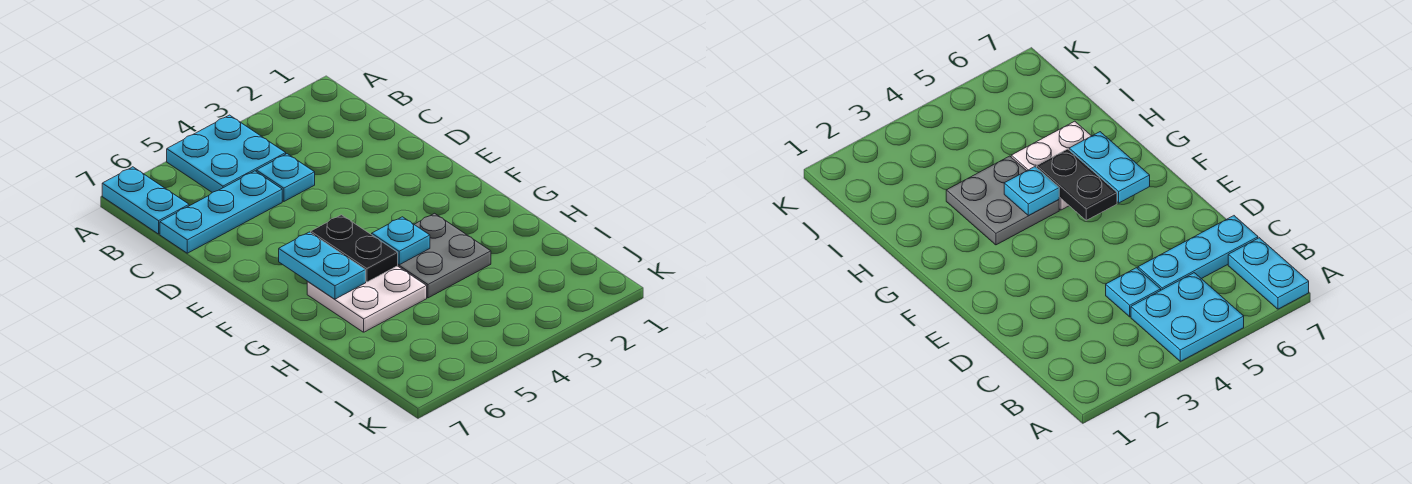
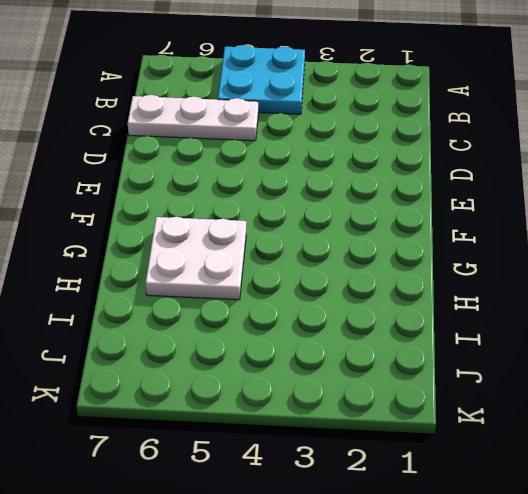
white plate C5:C7 level 1 -> cyan plate C5:C7 level 1
none -> cyan plate A7:B7 level 1
none -> cyan plate C4 level 1

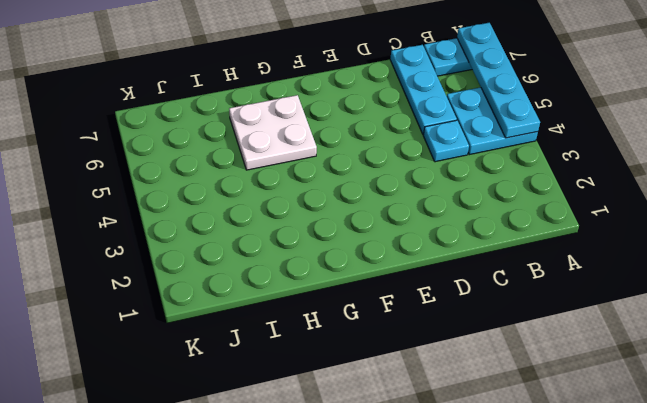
cyan plate A4:A7 level 2 -> none
none -> grey plate G3:H4 level 1
none -> black plate F5:G5 level 2

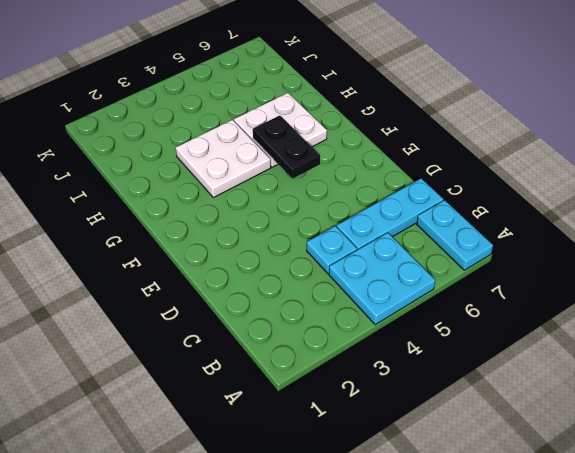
white plate G3:H4 level 1 -> grey plate G3:H4 level 1
none -> cyan plate F6:G6 level 2
none -> cyan plate G4 level 2

